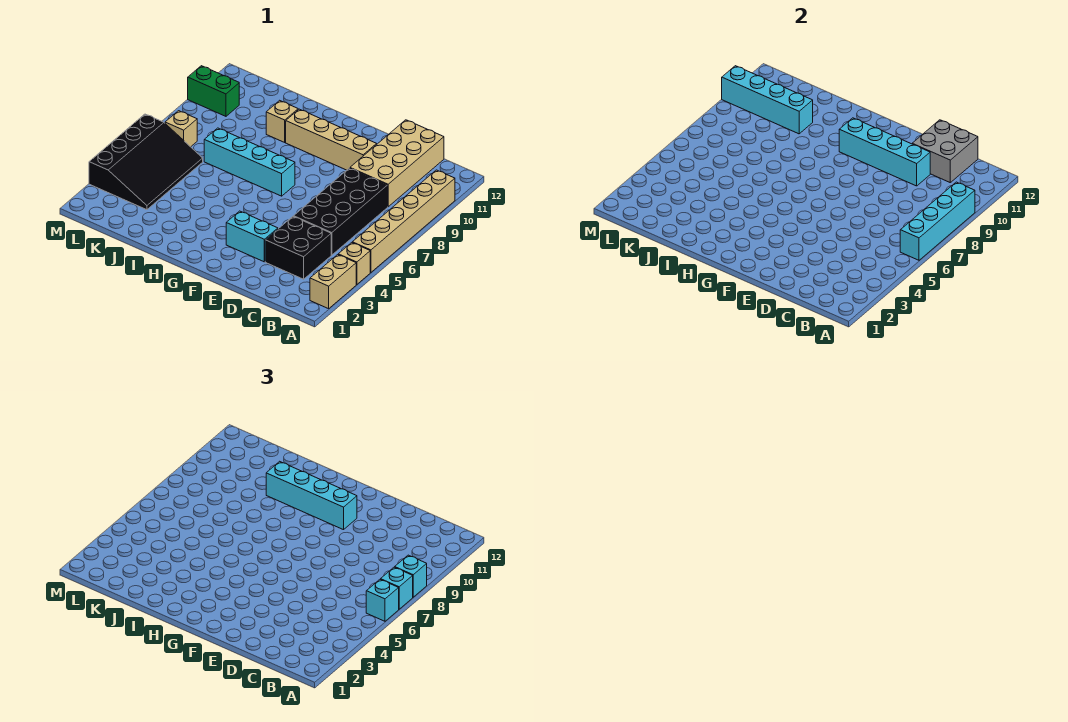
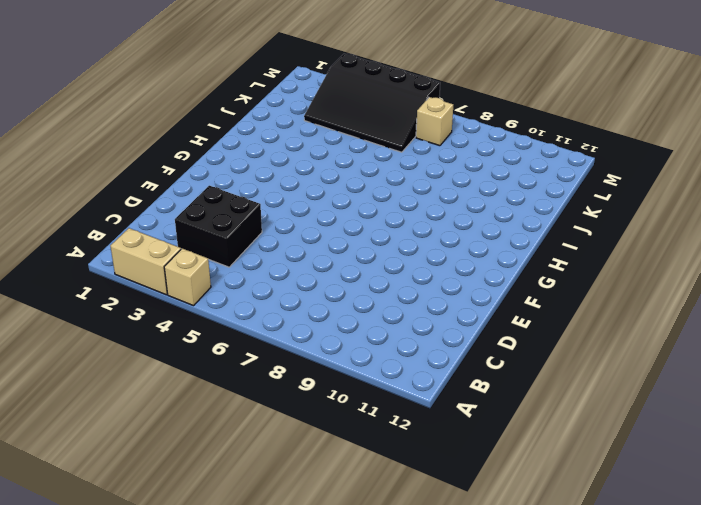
none -> tan brick A5:A10 level 1
none -> black brick C5:D8 level 1
none -> tan brick C9:D12 level 1

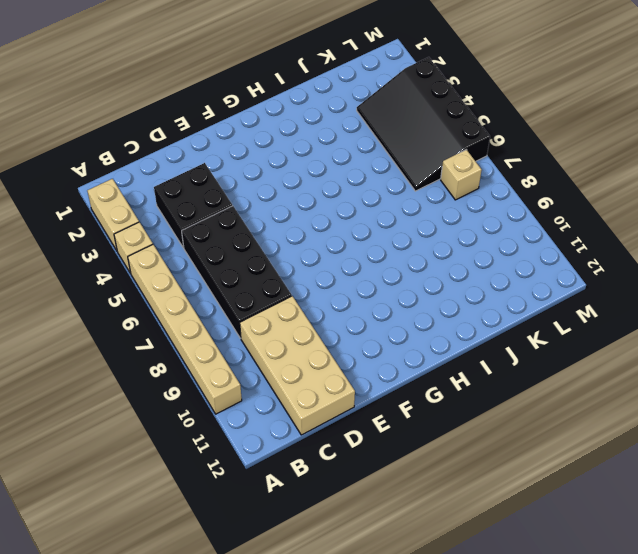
none -> cyan brick E3:F3 level 1
none -> tan brick E10:H10 level 1
none -> cyan brick G7:J7 level 1

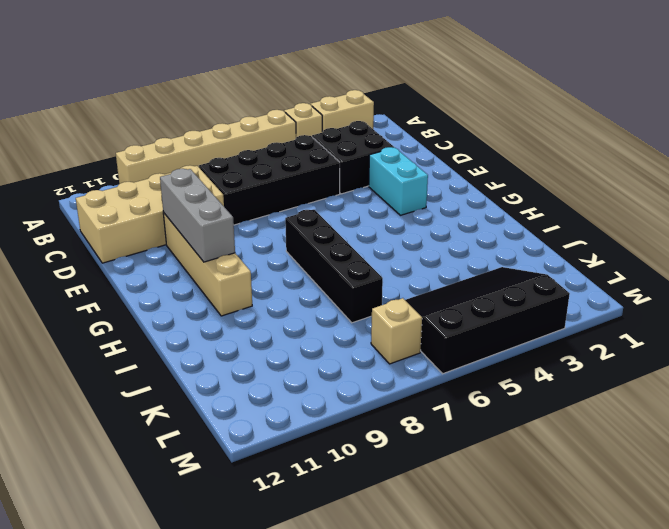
grey brick E10:G10 level 2 -> cyan brick D10:G10 level 2
black brick G7:J7 level 1 -> cyan brick G7:J7 level 1
none -> tan brick I10 level 1
none -> green brick L10:M10 level 1
none -> cyan brick A6:A9 level 2

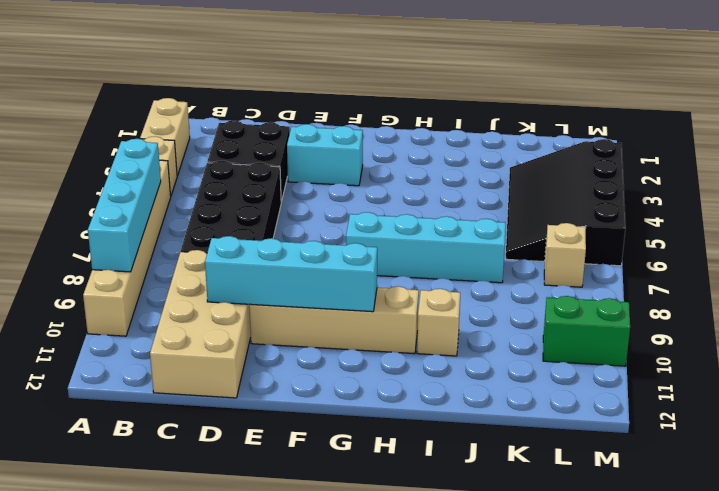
none -> grey brick C11:D12 level 2
none -> cyan brick J10:M10 level 2
none -> cyan brick A6 level 3

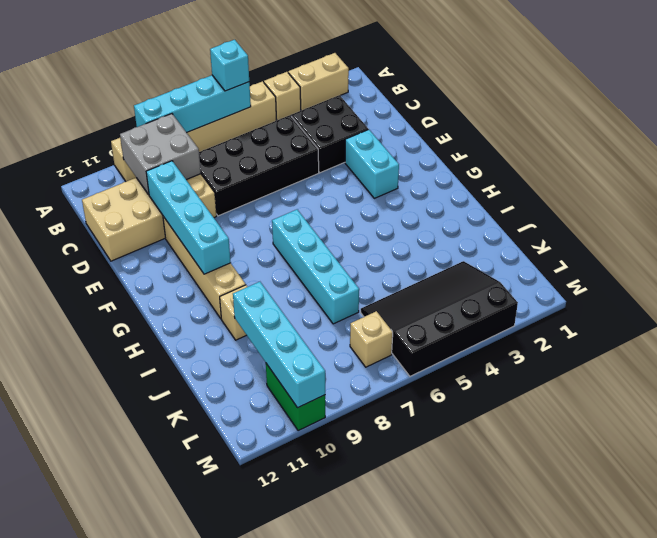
grey brick B9:C10 level 2 -> grey brick C11:D12 level 2
none -> cyan brick A7 level 3
none -> cyan brick A8 level 3
none -> cyan brick F10:I10 level 3

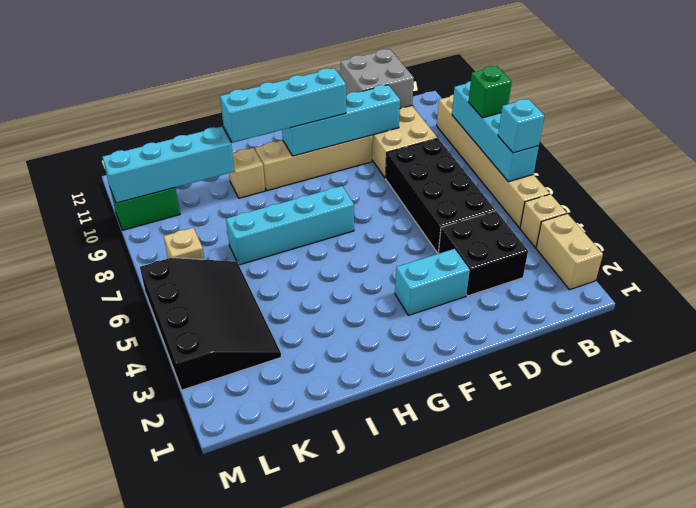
green brick A8 level 3 -> cyan brick A8 level 3
none -> cyan brick A7 level 3

